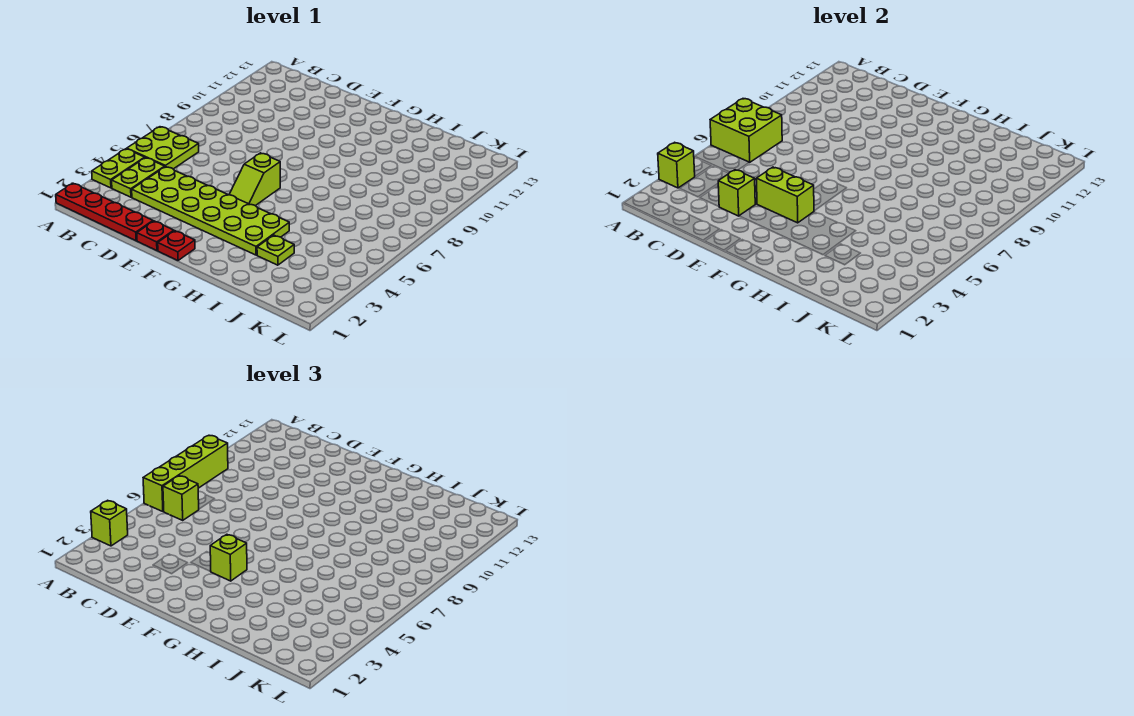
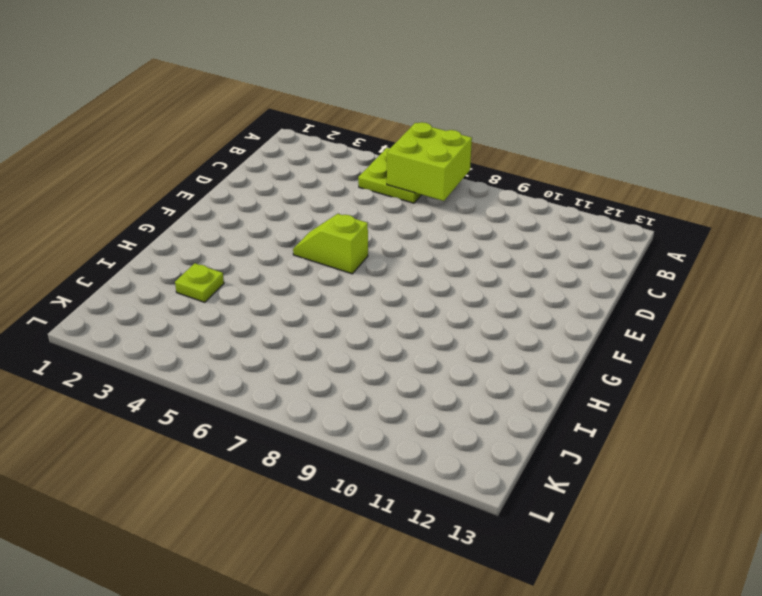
none -> red plate A1:D1 level 1
none -> lime plate A3:A4 level 1
none -> lime plate B3:B4 level 1

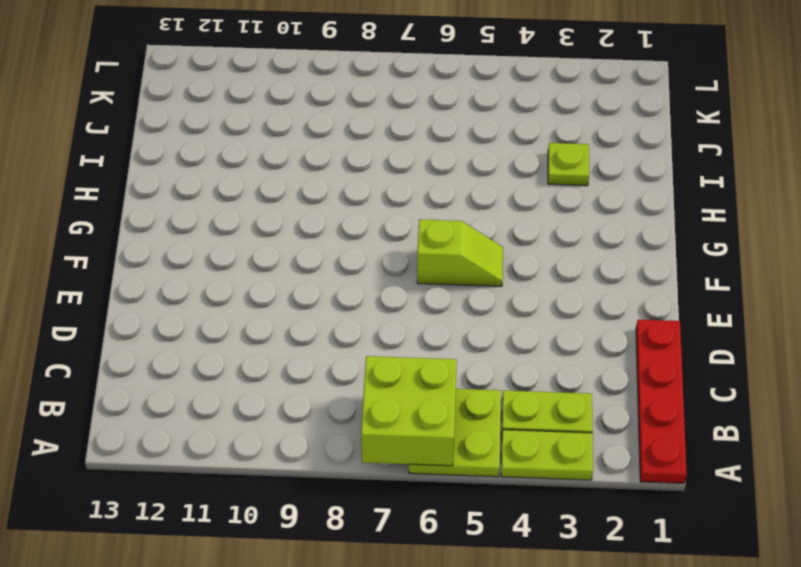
none -> lime plate C3:H4 level 1
none -> red plate E1 level 1
none -> red plate F1 level 1

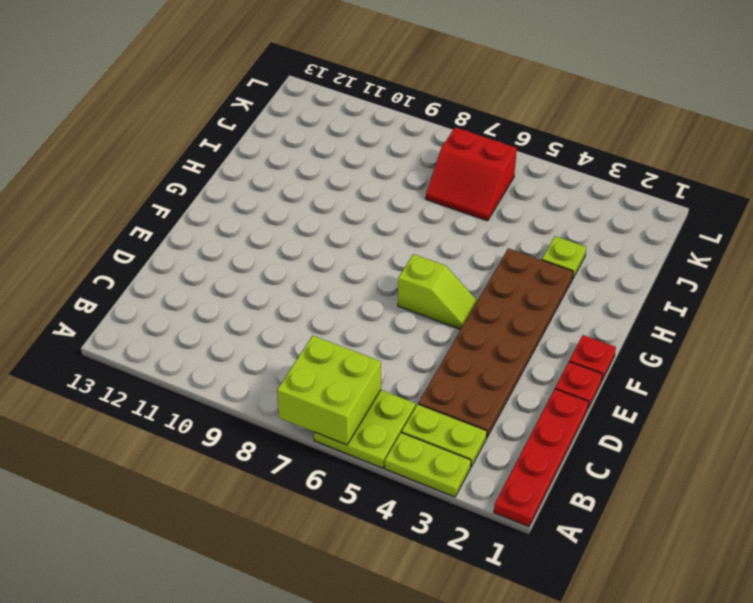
brown plate C3:H4 level 1 -> lime plate C3:H4 level 1
red slope J6:K7 level 1 top K -> none
none -> lime brick A3 level 2
none -> lime brick D3 level 2
none -> lime brick E4:F4 level 2

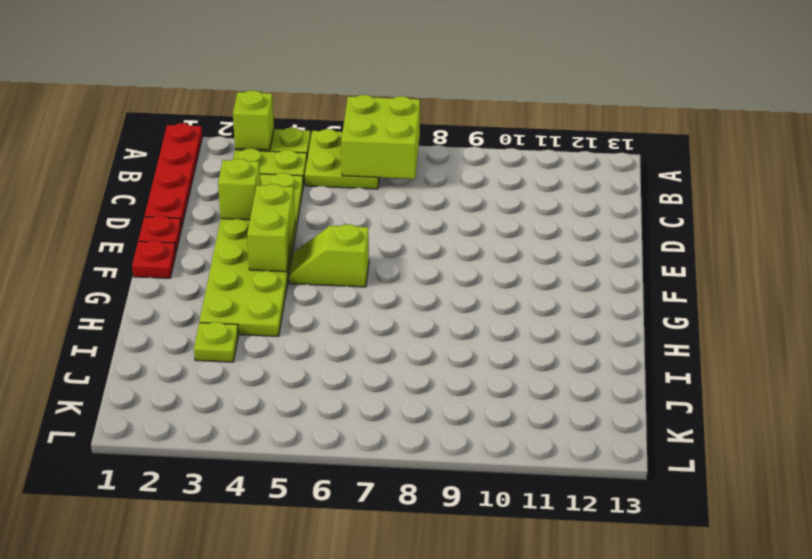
none -> lime brick A3 level 3
none -> lime brick A6:A9 level 3
none -> lime brick B6 level 3

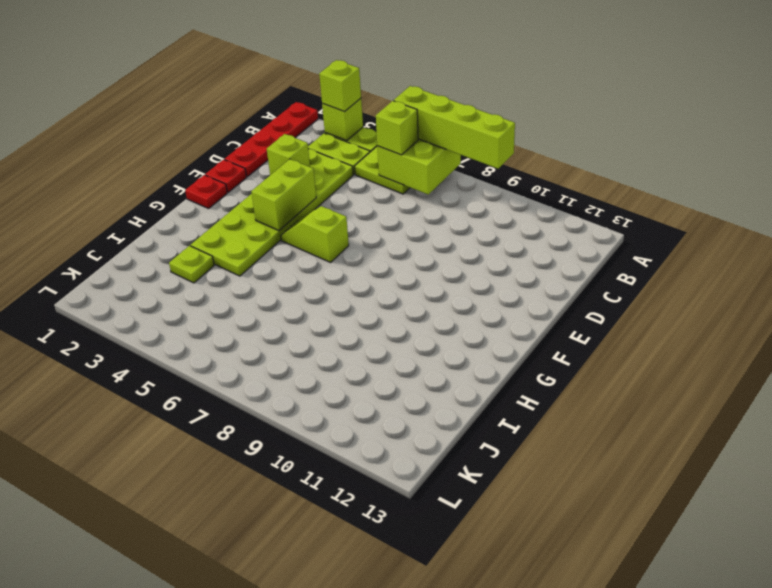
none -> lime brick F4 level 3

